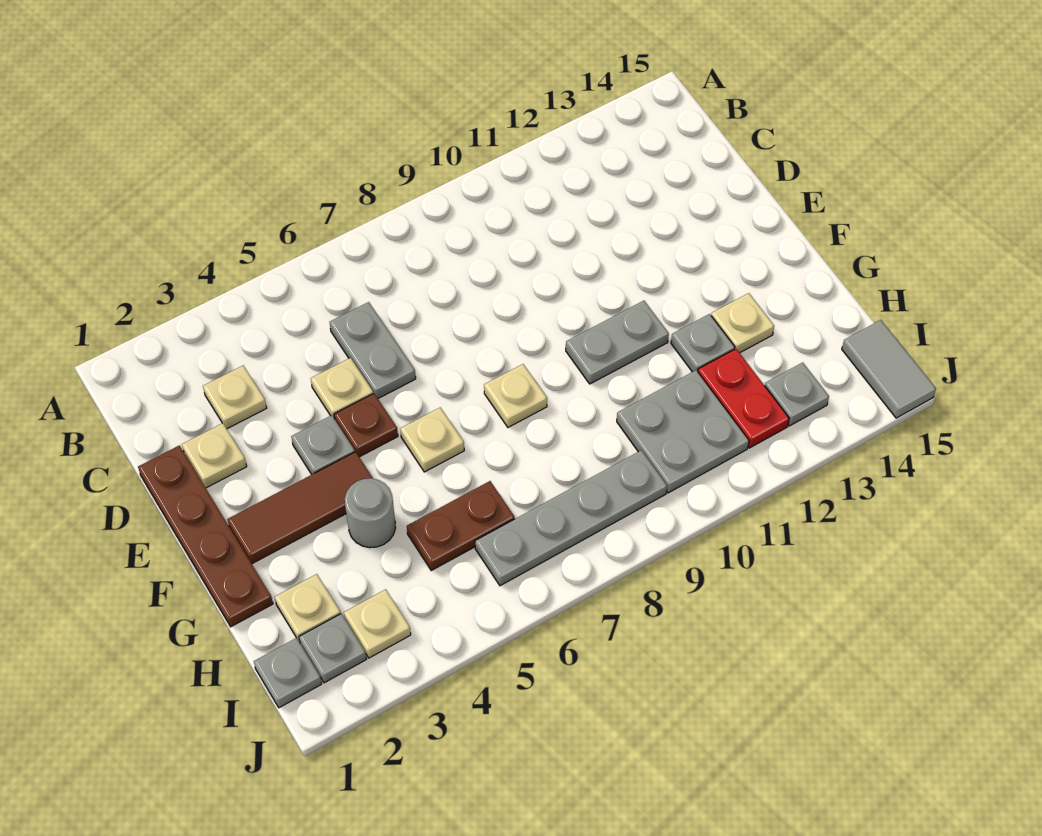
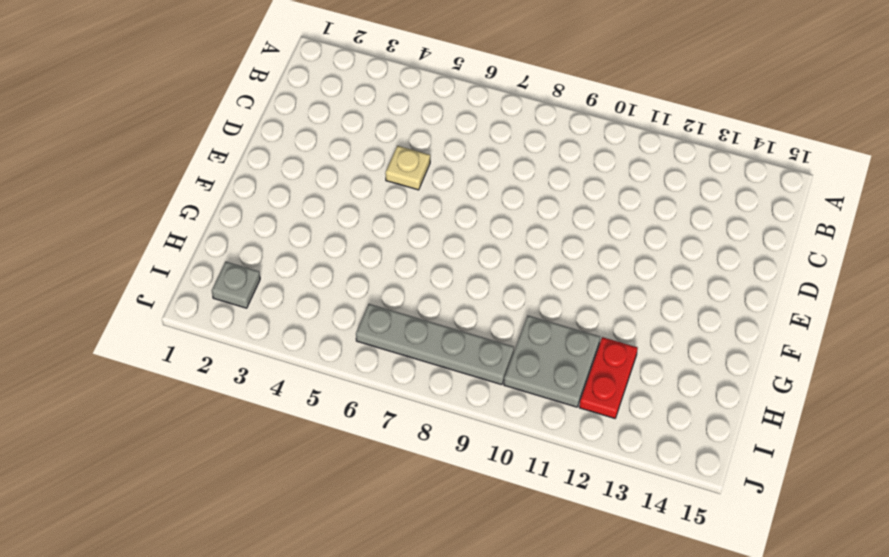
none -> tan plate C3 level 1
none -> grey plate C6:D6 level 1
none -> brown plate D1:G1 level 1

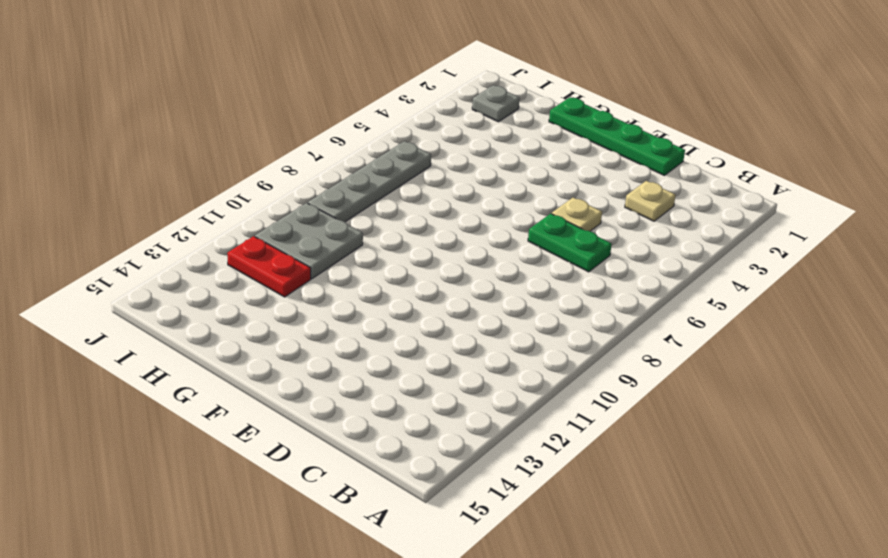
green plate C6:D6 level 1 -> grey plate C6:D6 level 1
green plate D1:G1 level 1 -> brown plate D1:G1 level 1
none -> tan plate D2 level 1
none -> grey plate E4 level 1
none -> brown plate E5 level 1

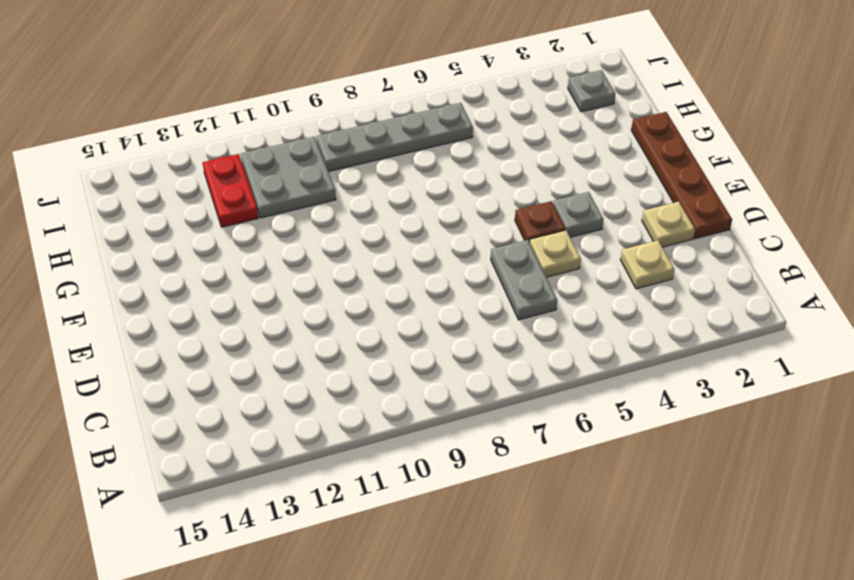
none -> brown tile F2:F4 level 1
none -> tan plate F6 level 1
none -> tan plate F8 level 1

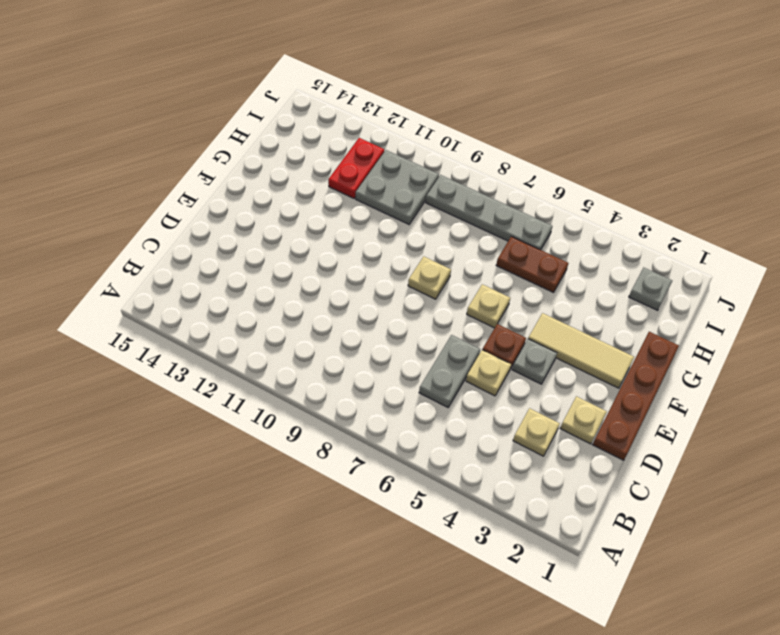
tan tile F2:F4 level 1 -> brown tile F2:F4 level 1
none -> grey plate F10:F11 level 1
none -> grey round brick G4 level 1
none -> grey plate G12 level 1

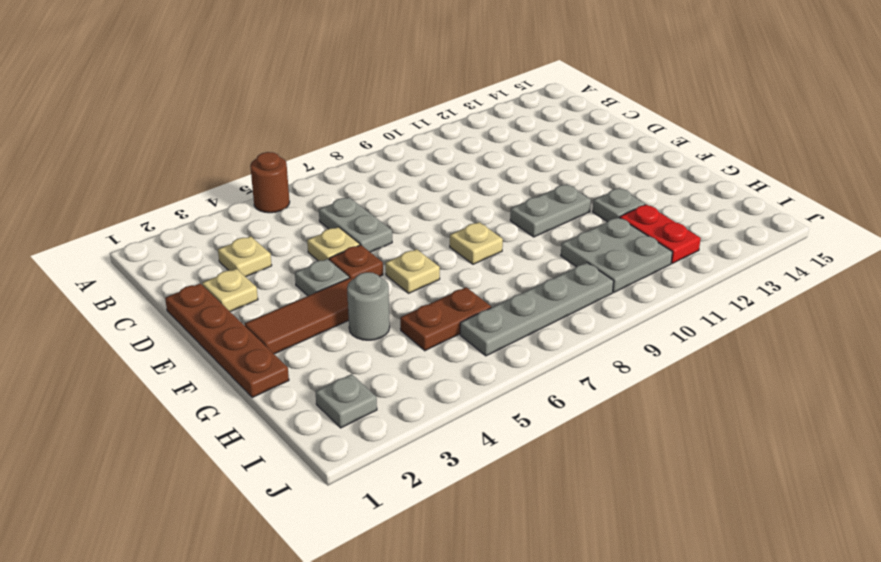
brown round brick A5 level 1 -> none
none -> tan plate G13 level 1
none -> tan plate H2 level 1
none -> grey plate I1 level 1

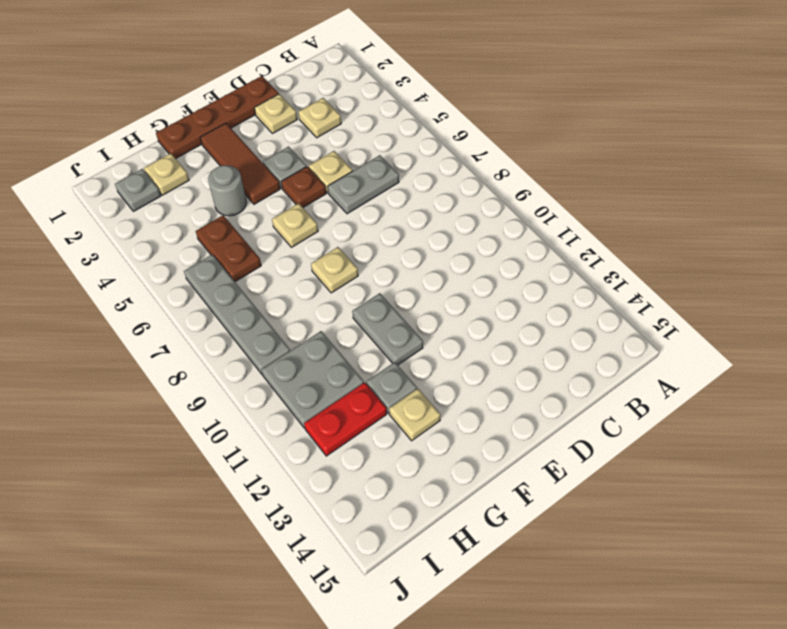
none -> grey plate I1 level 1
none -> tan plate I3 level 1
none -> grey plate I13 level 1

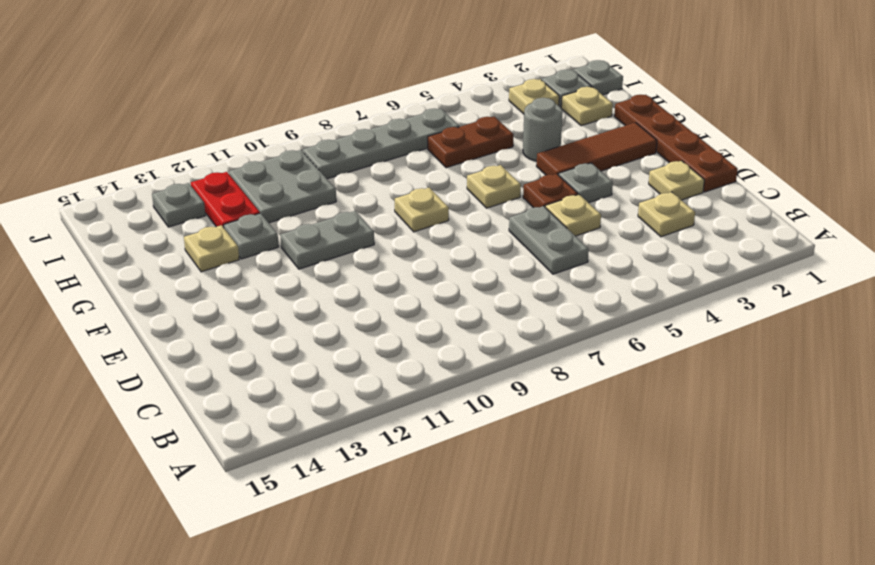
none -> grey tile I15:J15 level 1

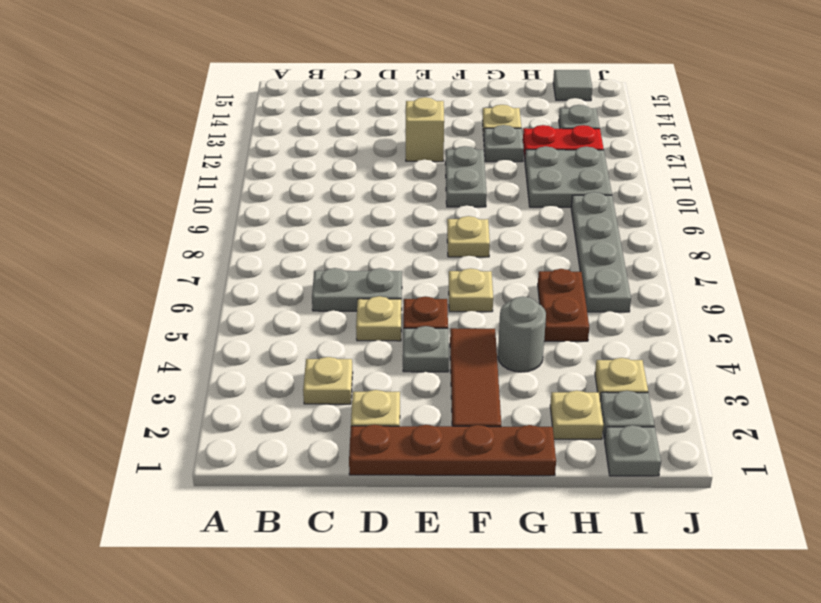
tan brick E12 level 1 -> none
grey tile I15 level 1 -> grey tile I15:J15 level 1

